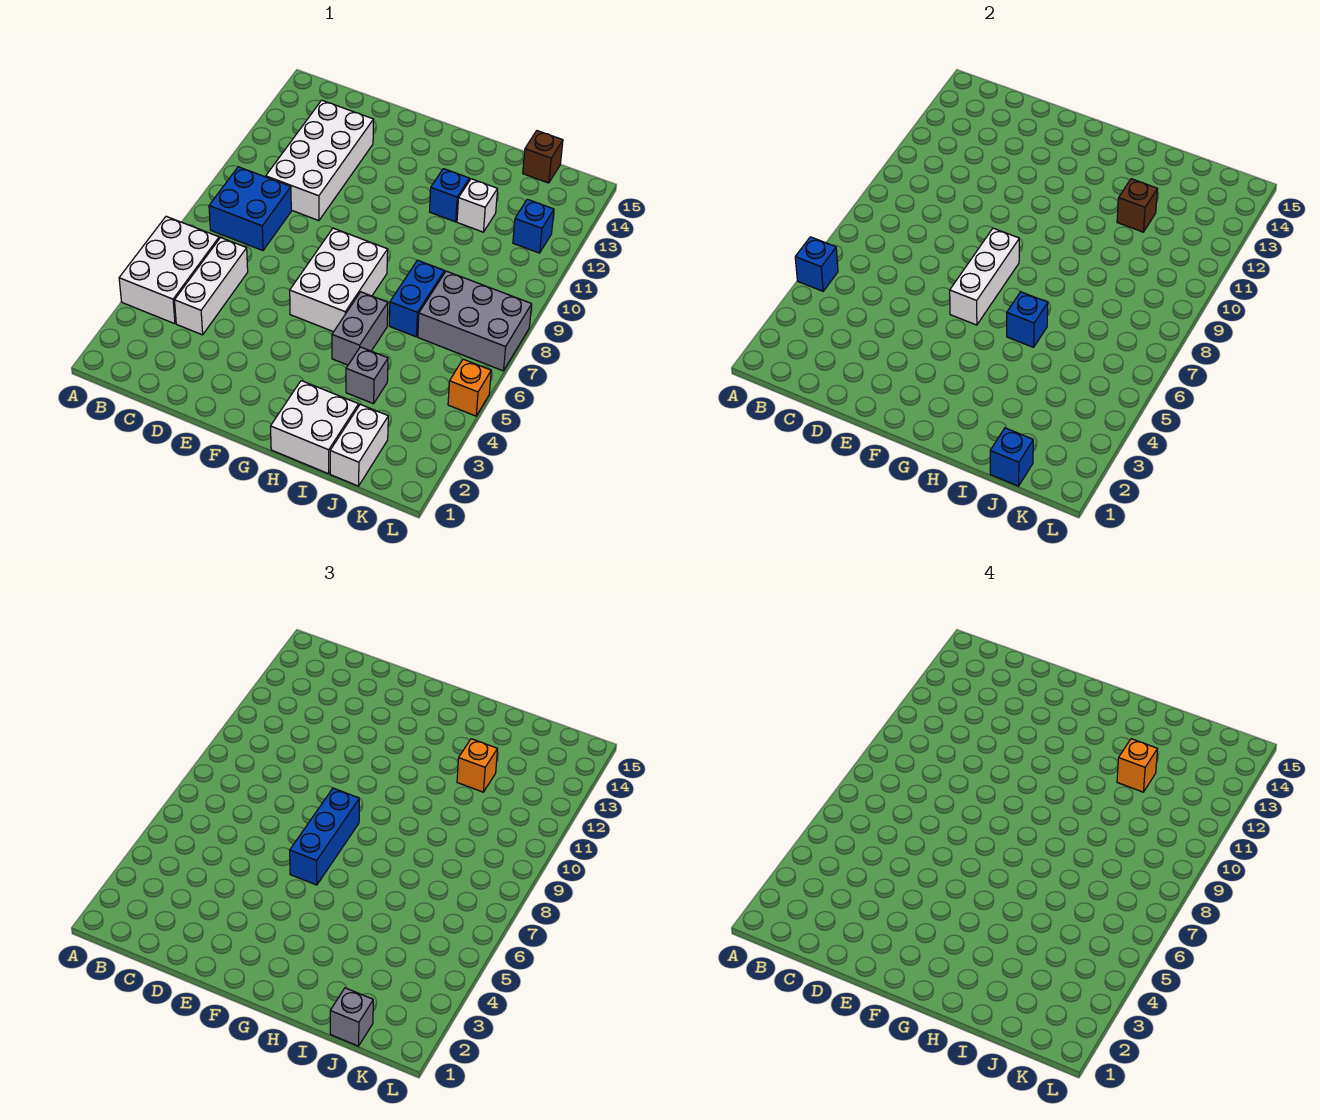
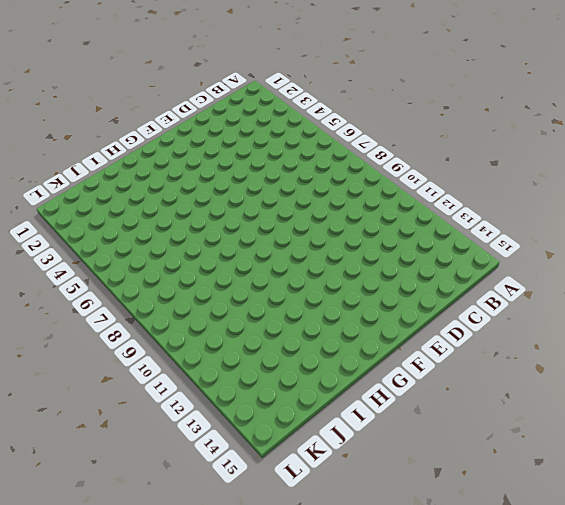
none -> white brick A4:B6 level 1
none -> blue brick B8:C9 level 1
none -> white brick C4:C6 level 1

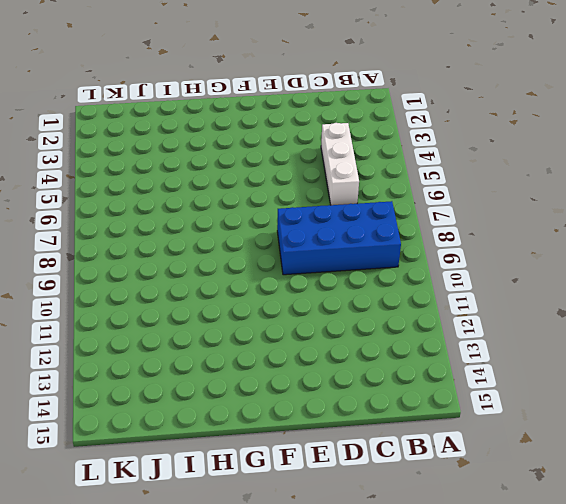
blue brick B8:E9 level 1 -> blue brick B8:C9 level 1
none -> white brick A4:B6 level 1
none -> white brick C10:D13 level 1
none -> white brick F6:G8 level 1

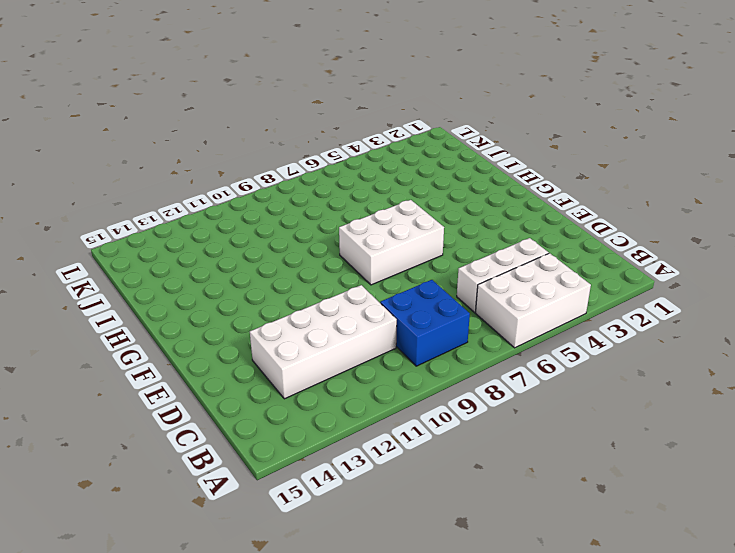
none -> white brick H1:I2 level 1
none -> grey brick H5:H6 level 1
none -> blue brick H12 level 1

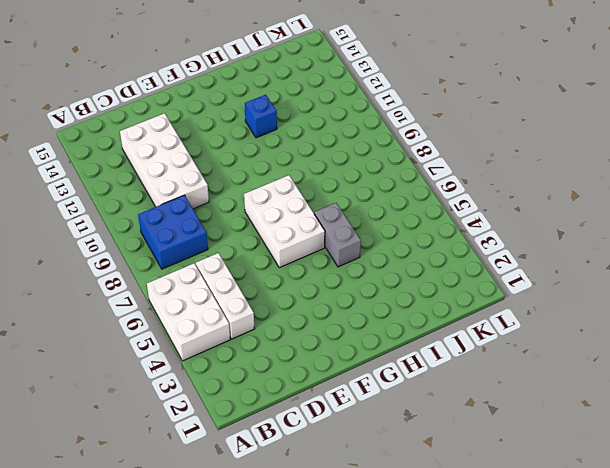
none -> white brick H1:I2 level 1
none -> grey brick I4 level 1
none -> blue brick I7:I8 level 1

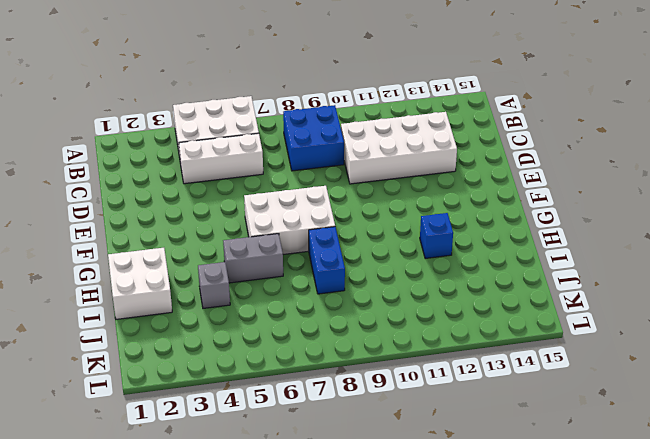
blue brick H8:I8 level 1 -> blue brick I7:I8 level 1
none -> white brick I12 level 1
none -> white brick J1:J2 level 1
none -> grey brick J7:L8 level 1

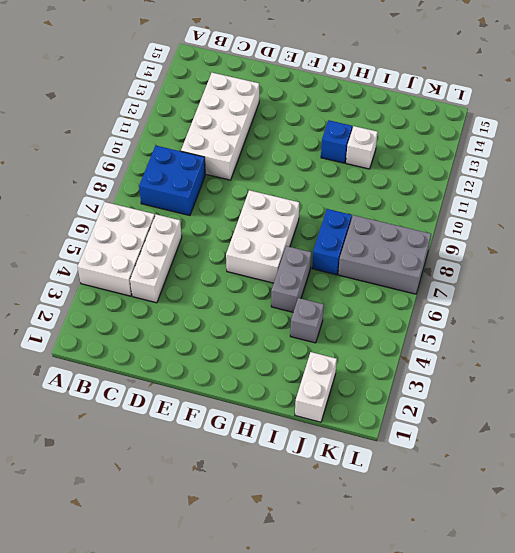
none -> white brick H1:I2 level 1
none -> brown brick J15 level 1
none -> blue brick K12 level 1

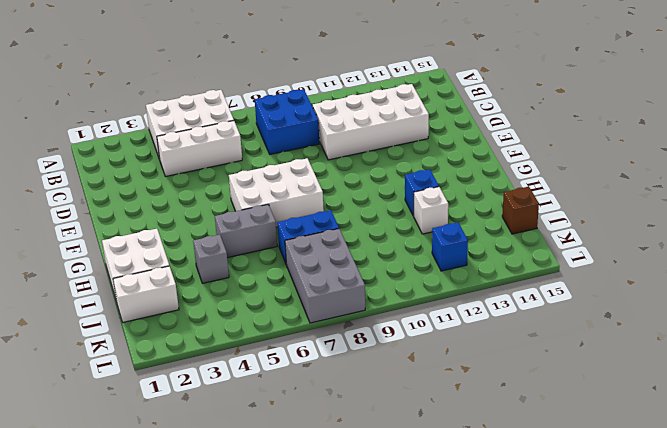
none -> orange brick L5 level 1
none -> blue brick A5 level 2
none -> white brick F6:F8 level 2

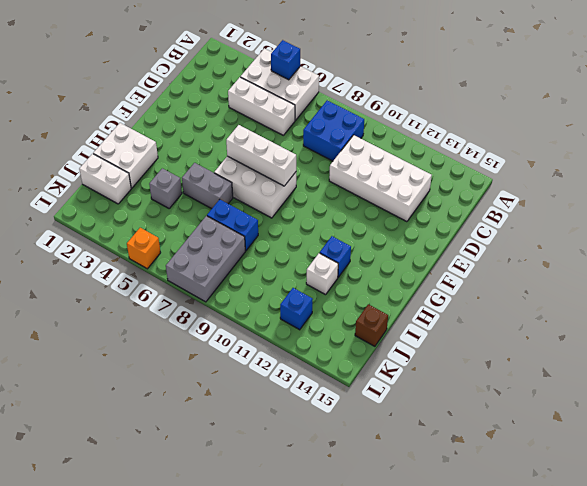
none -> blue brick H6 level 2
none -> brown brick I12 level 2
none -> blue brick J1 level 2

